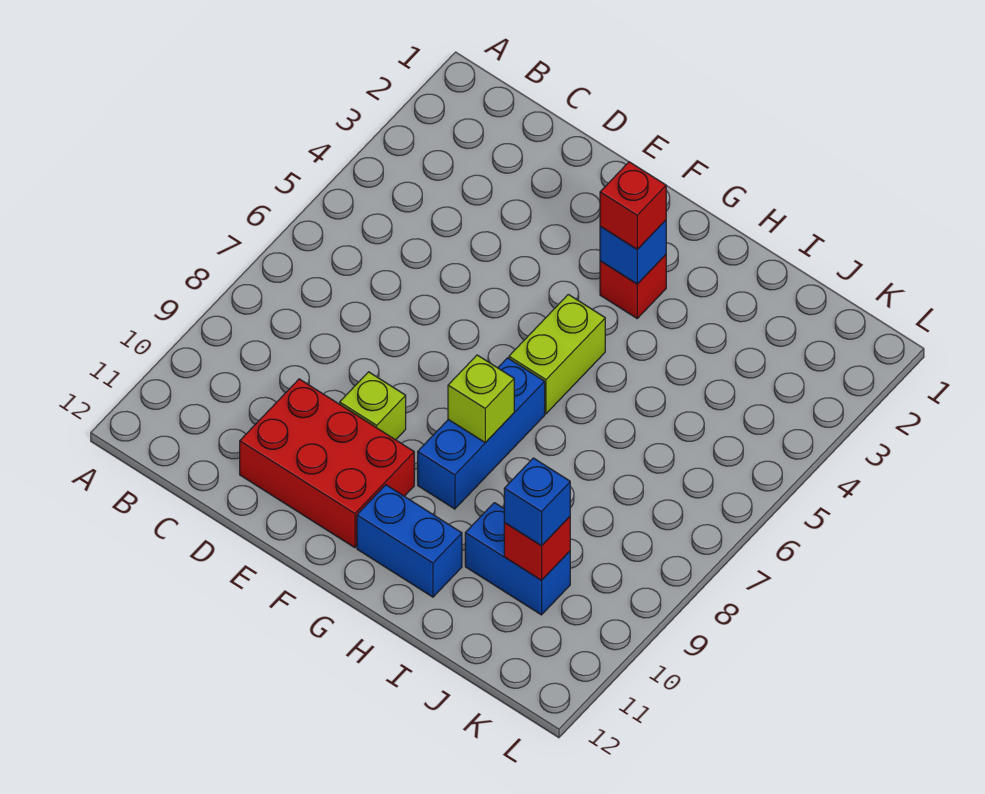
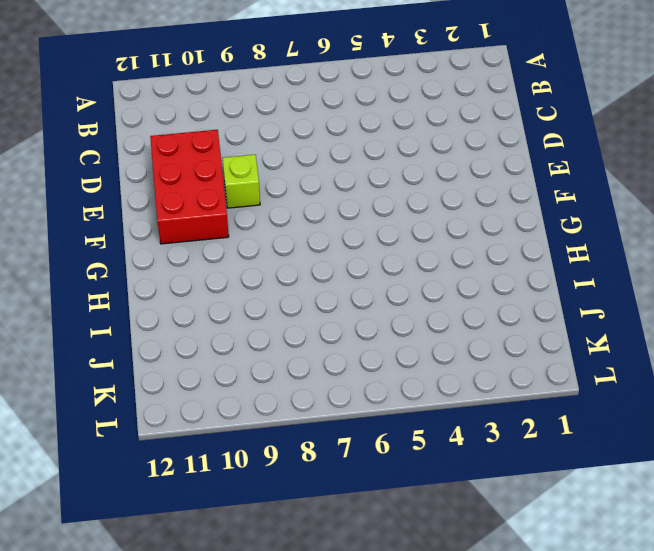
none -> red brick G3 level 1
none -> lime brick G5:G6 level 1
none -> blue brick G7:G9 level 1

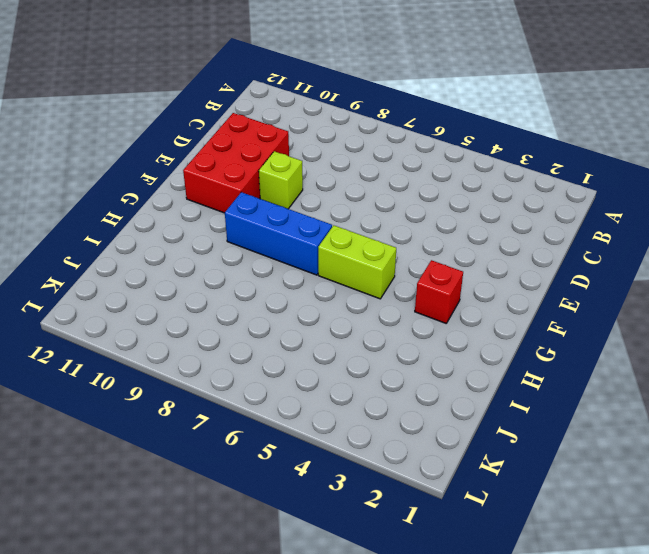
none -> blue brick G11:H11 level 1
none -> blue brick I10:J10 level 1
none -> blue brick G3 level 2

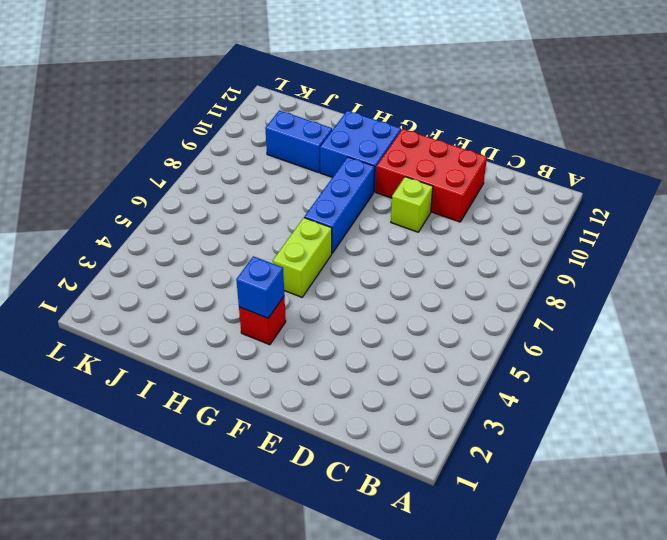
blue brick G10:H11 level 1 -> blue brick G11:H11 level 1
none -> lime brick G8 level 2
none -> red brick J10 level 2
none -> red brick G3 level 3

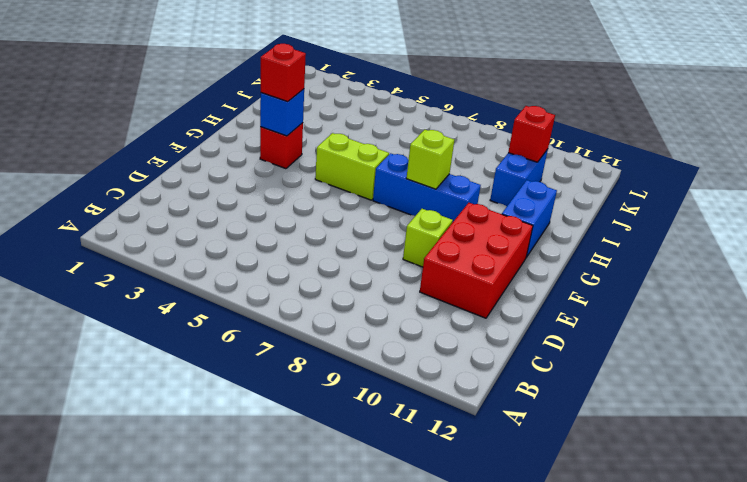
none -> blue brick J10 level 3

